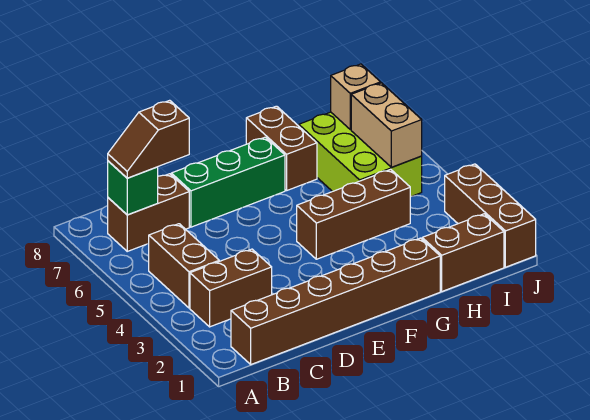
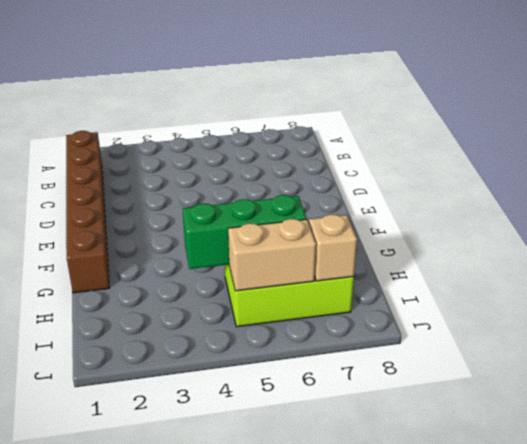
green brick H4:H6 level 2 -> green brick D7:F7 level 1
none -> brown brick B3:C3 level 1
none -> brown brick B4:B5 level 1
none -> brown brick B7:C7 level 1

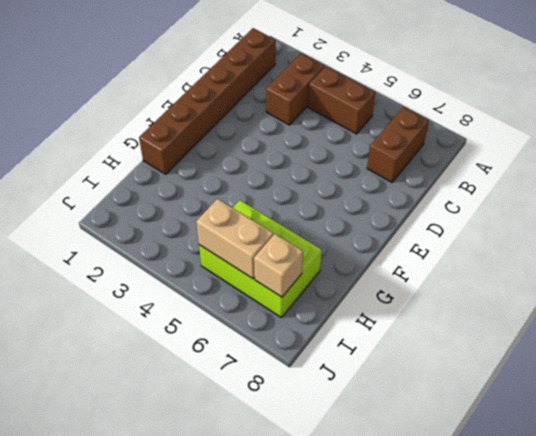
none -> green brick D7:F7 level 1
none -> brown brick F4:H4 level 1
none -> brown brick G7:G8 level 1

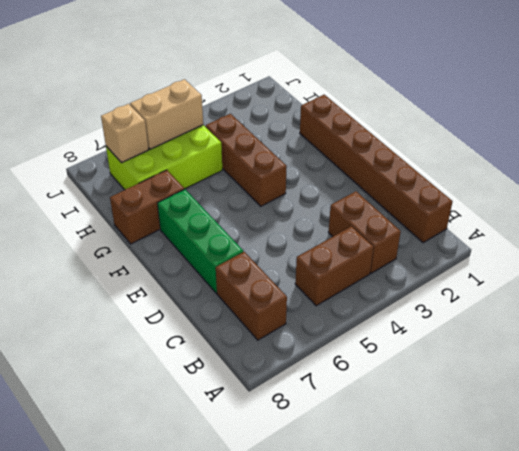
none -> brown brick H1:I1 level 1
none -> brown brick J1:J3 level 1
none -> green brick B7 level 2

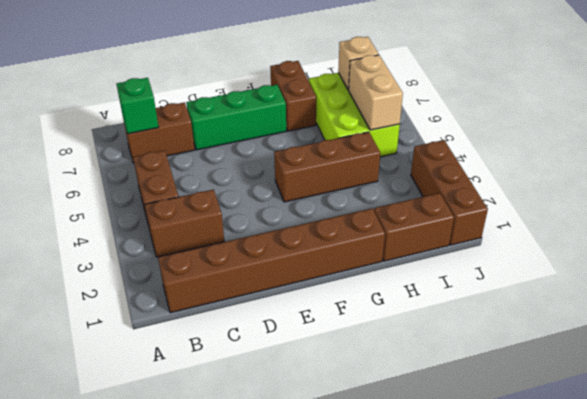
none -> brown slope B7:C7 level 3 top C

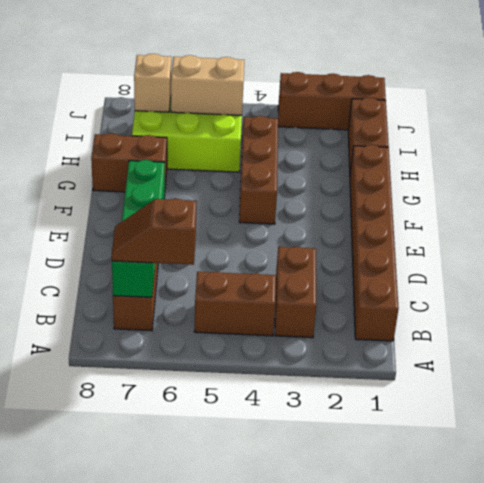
brown slope B6:B7 level 3 top 6 -> brown slope B7:C7 level 3 top C

